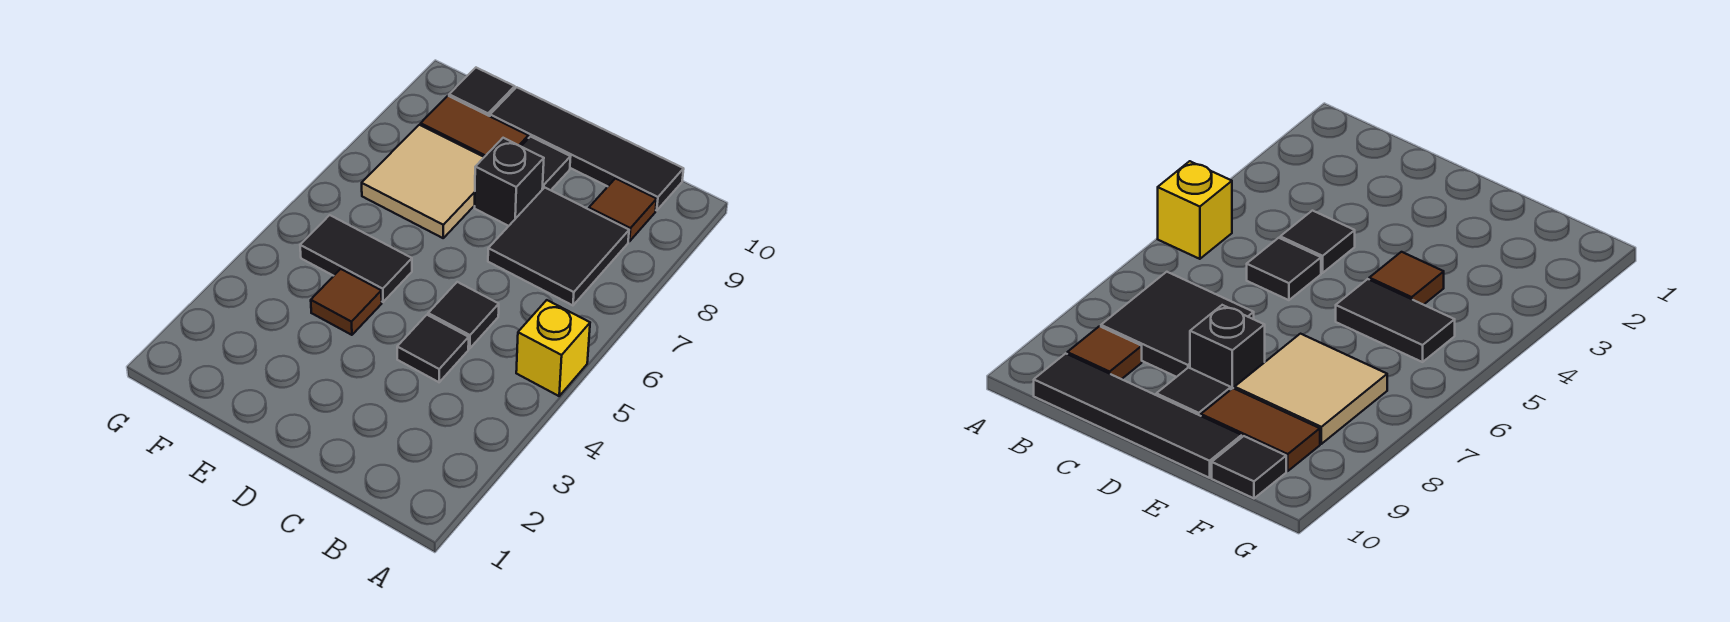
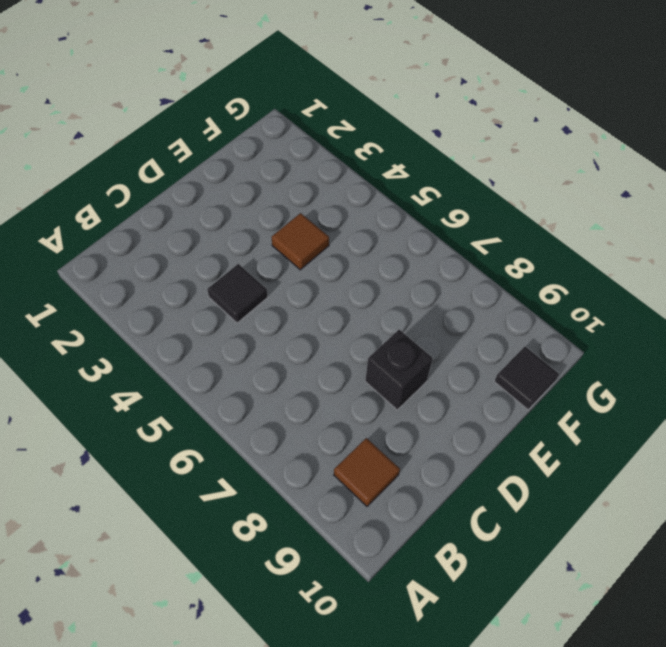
none -> yellow brick A5 level 1
none -> black tile B7:C8 level 1
none -> black tile B10:E10 level 1

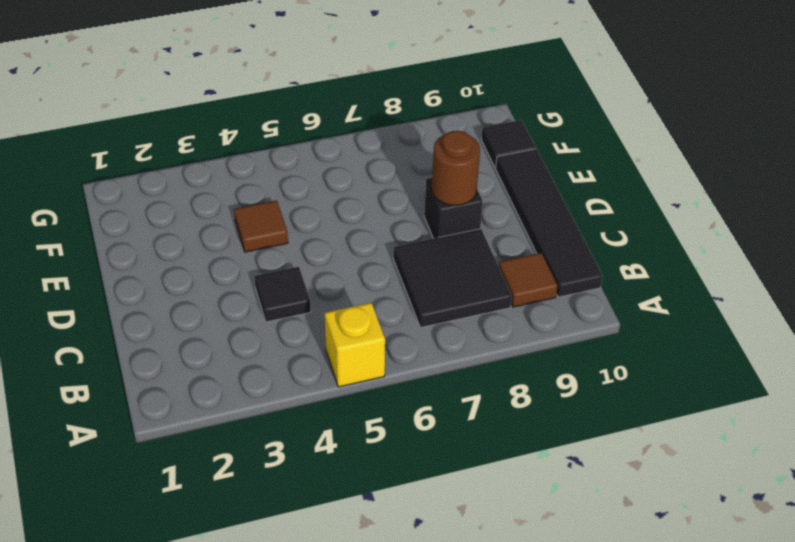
brown round brick D8 level 2 -> none
none -> black tile C5 level 1
none -> black tile D9 level 1
none -> black tile E5:F5 level 1

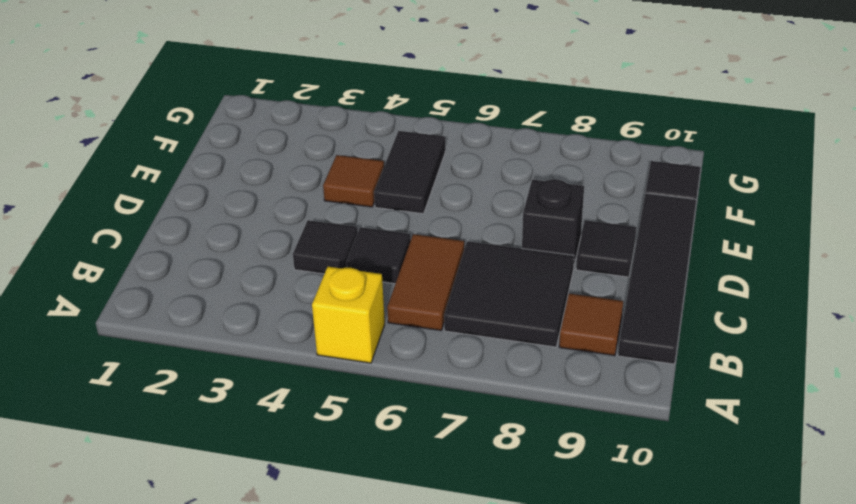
brown tile B6:C6 level 1 -> brown tile E9:F9 level 1
none -> tan tile E7:F8 level 1

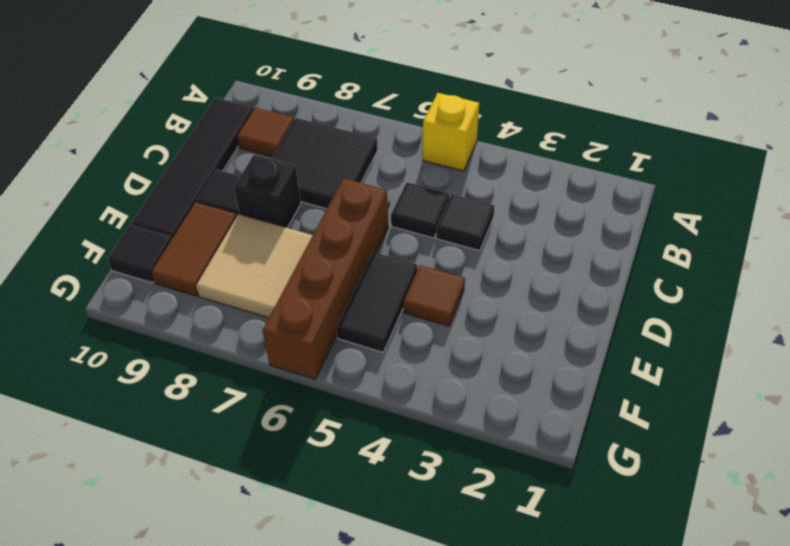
brown brick D6:G6 level 1 -> none

